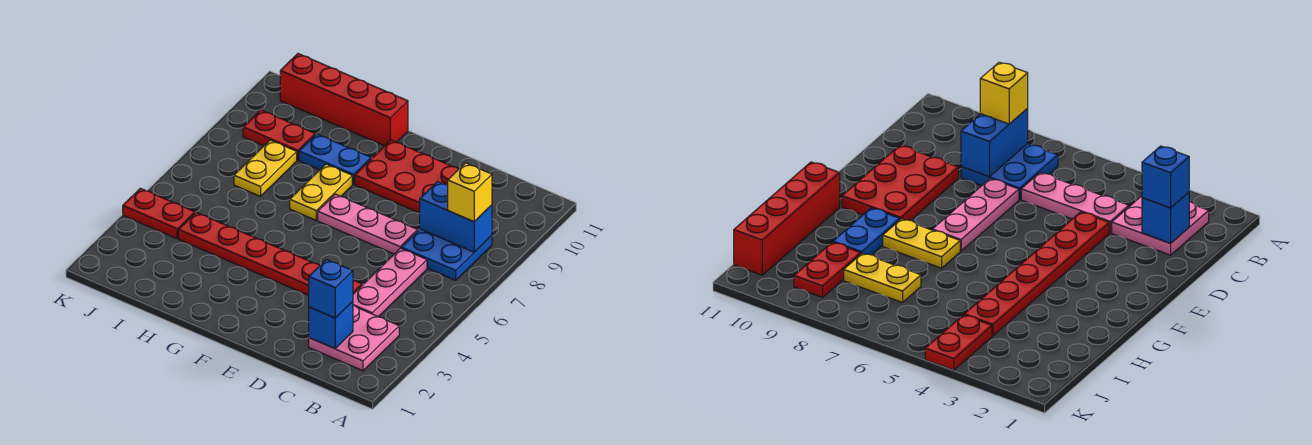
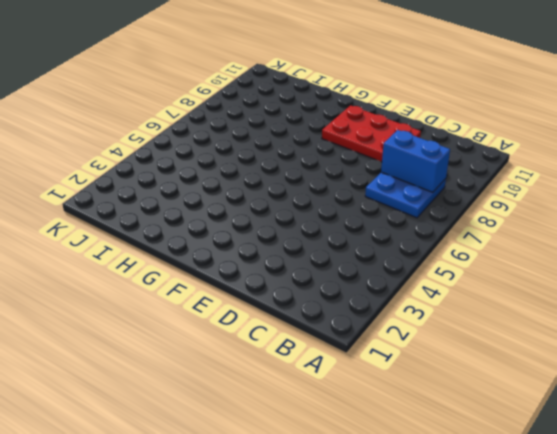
none -> pink plate B2:C3 level 1
none -> pink plate C4:C6 level 1
none -> red plate D4:I4 level 1

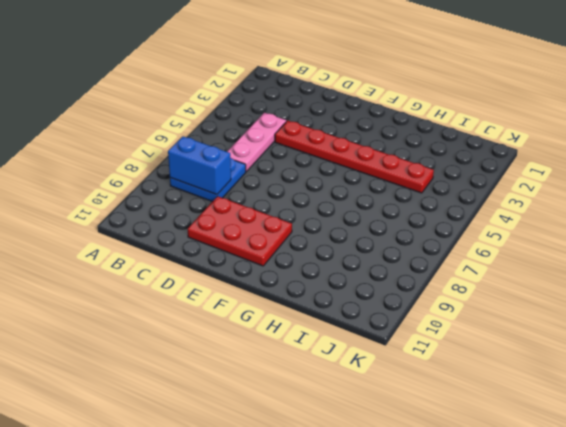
none -> pink plate B2:C3 level 1
none -> pink plate D7:F7 level 1
none -> yellow plate G7:G8 level 1

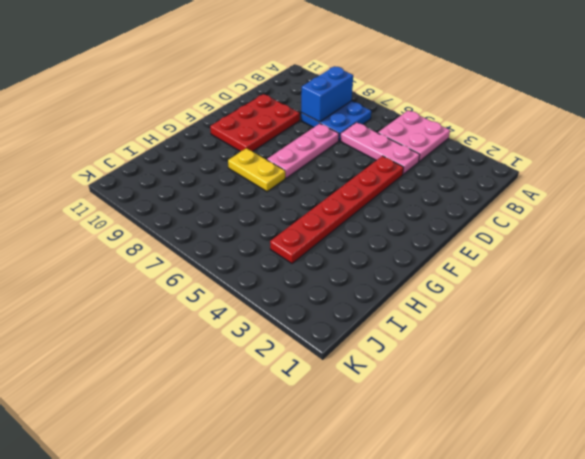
pink plate A4:B5 level 1 -> pink plate B2:C3 level 1
none -> blue plate G9:H9 level 1
none -> red brick G11:J11 level 1
none -> yellow plate I7:I8 level 1

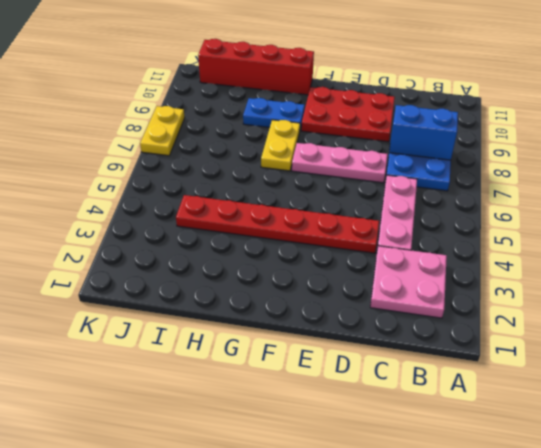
yellow plate K7:K8 level 1 -> yellow plate I7:I8 level 1
none -> red plate I9:J9 level 1
none -> red plate J4:K4 level 1
none -> blue brick C2 level 2

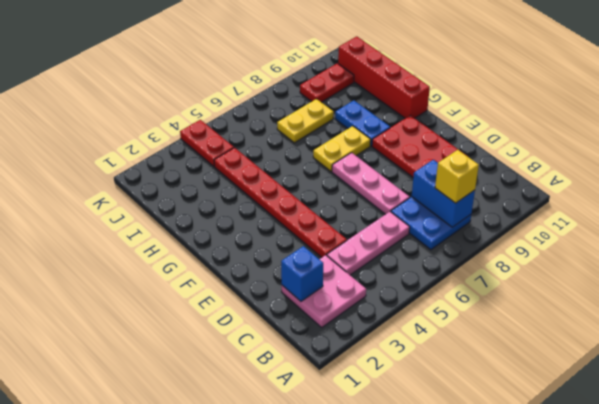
red plate J9:J10 level 1 -> red plate I9:J9 level 1
none -> blue brick C2 level 3

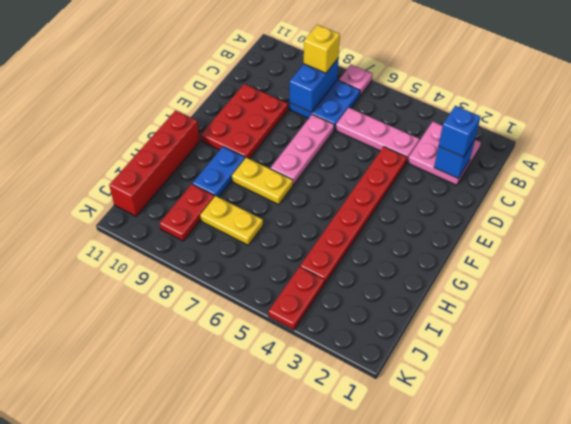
pink plate A7 level 1 -> none

